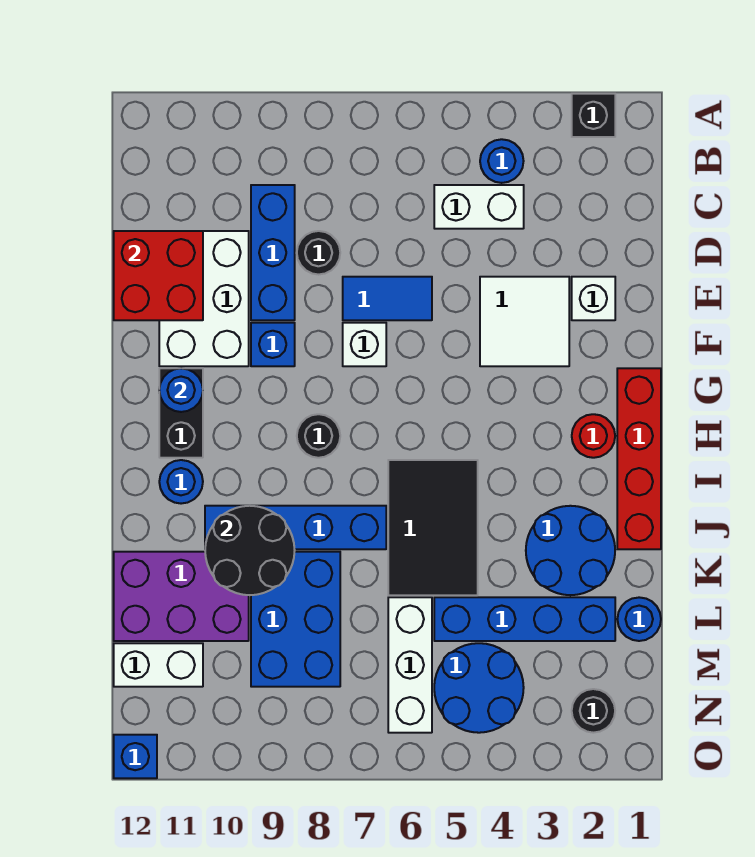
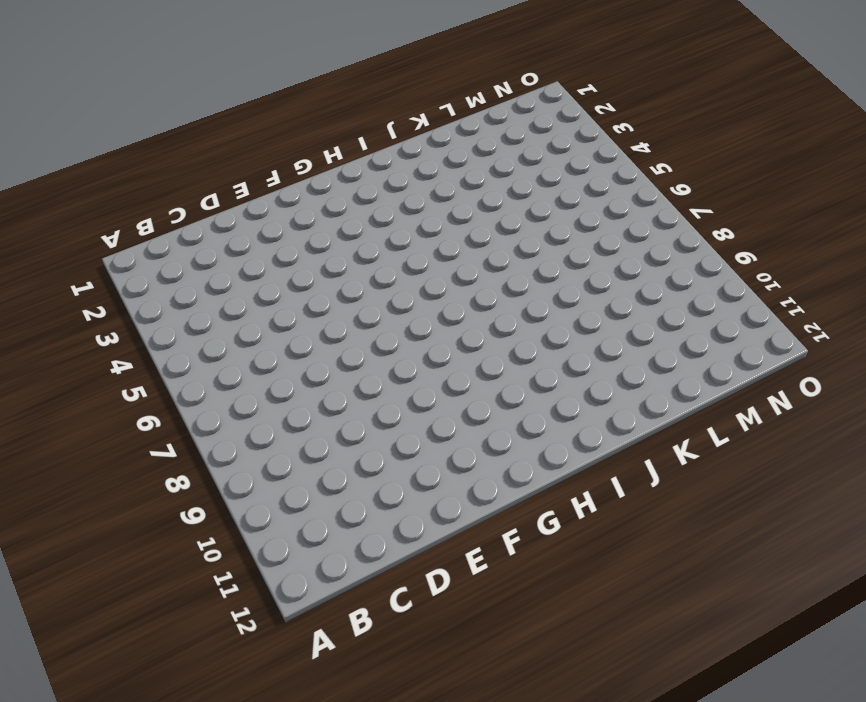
none -> black brick A2 level 1
none -> blue round brick B4 level 1
none -> white brick C4:C5 level 1
none -> blue brick C9:E9 level 1

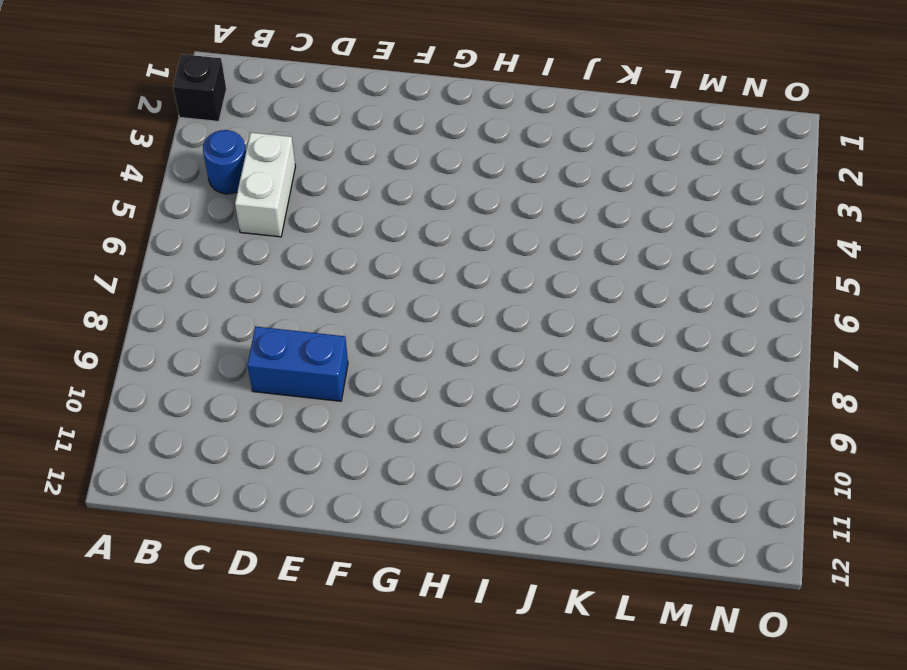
blue brick D9:E9 level 1 -> blue brick C9:E9 level 1
none -> black round brick D8 level 1
none -> white brick D10:F11 level 1
none -> white brick E2 level 1
none -> white tile E3:F4 level 1

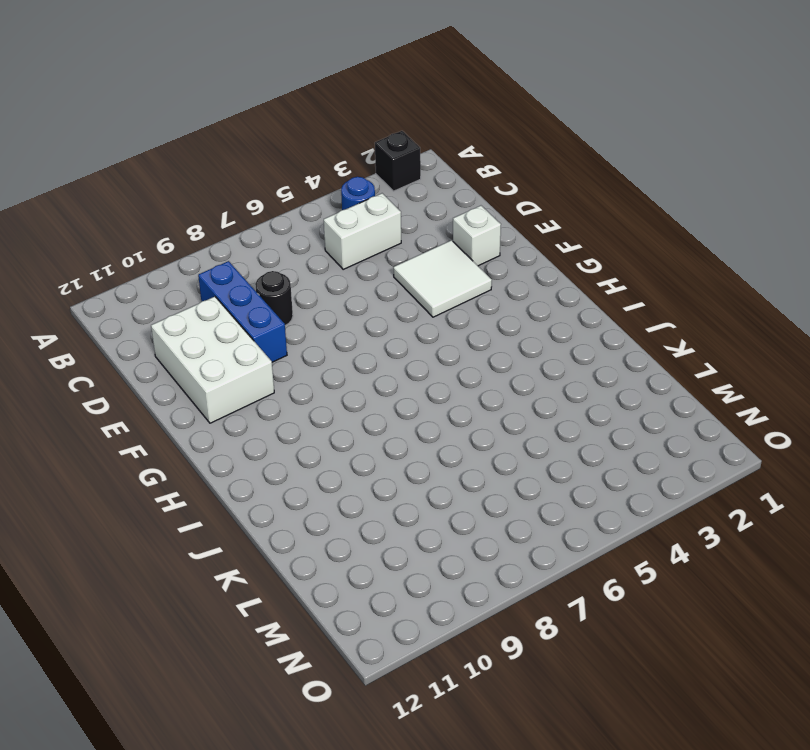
none -> blue tile E6:E7 level 1
none -> white brick F7 level 1
none -> blue brick F9 level 1
none -> red brick G1:J1 level 1

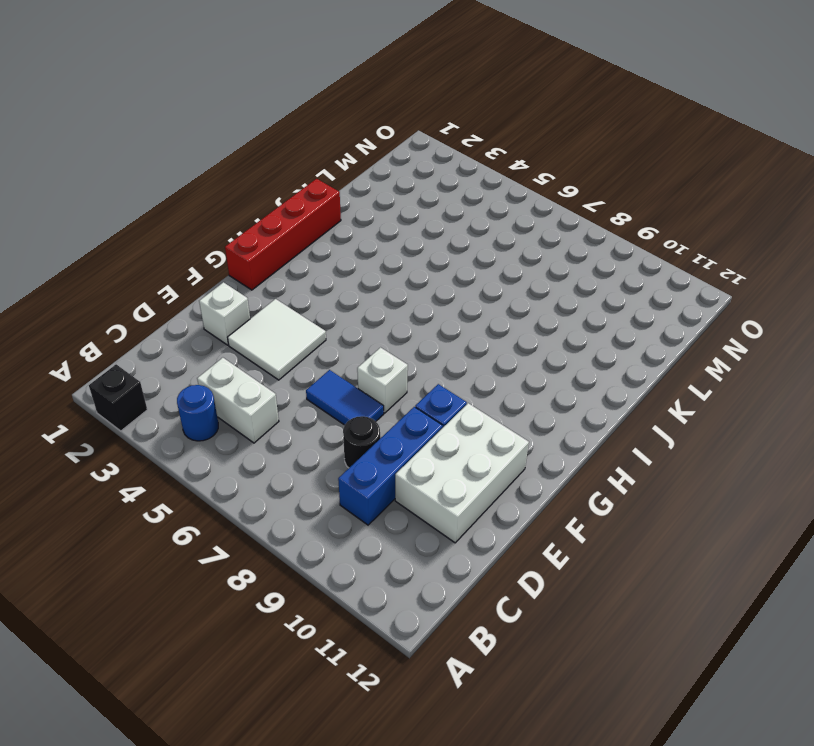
none -> black brick G11:H11 level 1
none -> red round brick H2 level 1
none -> black round brick H8 level 1
none -> black tile I5:K6 level 1

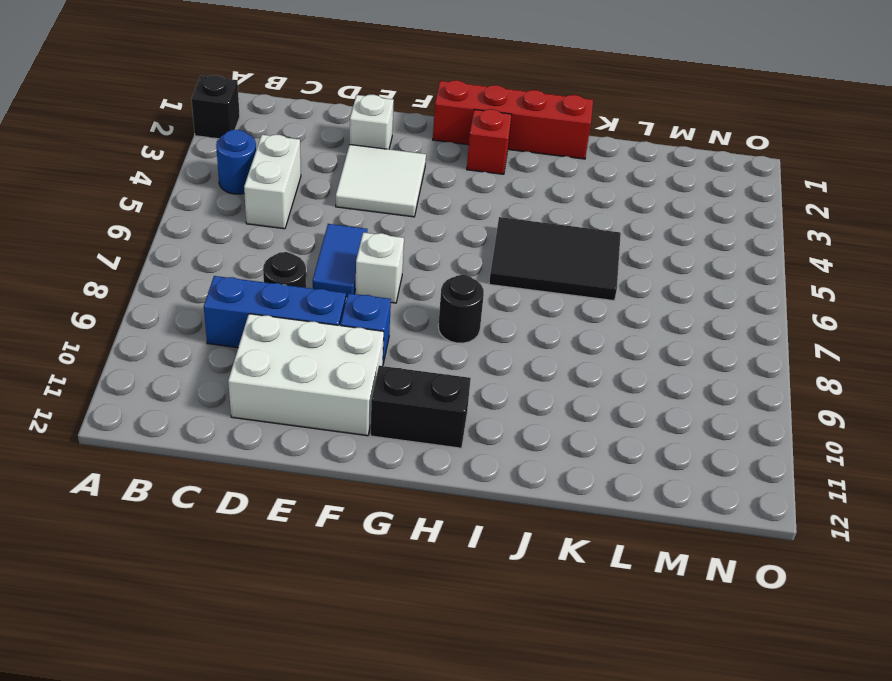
red brick H2 level 1 -> red round brick H2 level 1
none -> blue round brick I11 level 1
none -> blue round brick J2:K3 level 1
none -> blue brick J7:J10 level 1
none -> blue brick K8:M9 level 1

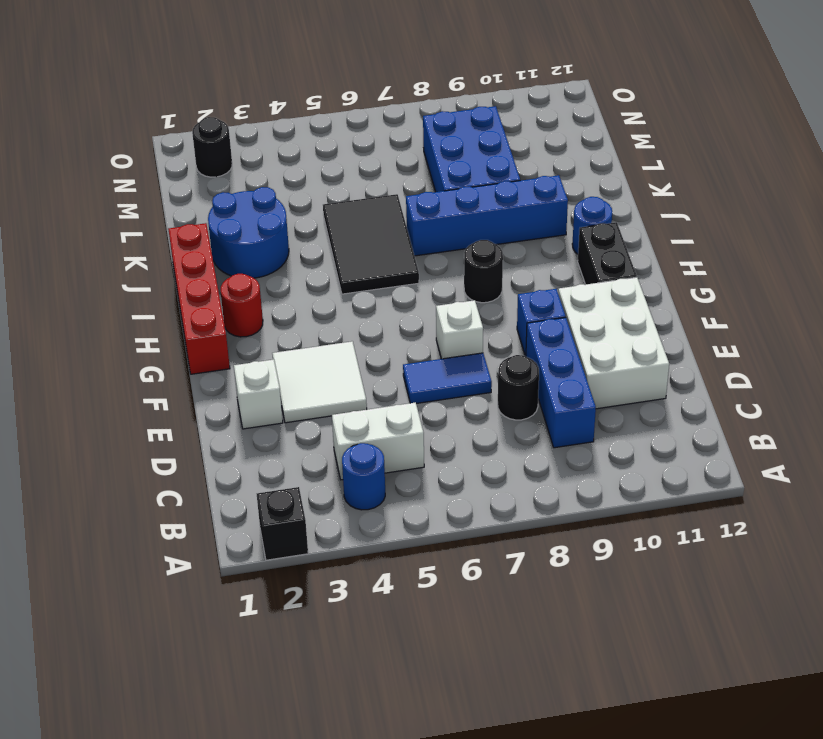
none -> purple brick K10:L12 level 1
none -> blue round brick L1 level 1
none -> blue brick L2:L5 level 1
none -> white brick L6:N6 level 1

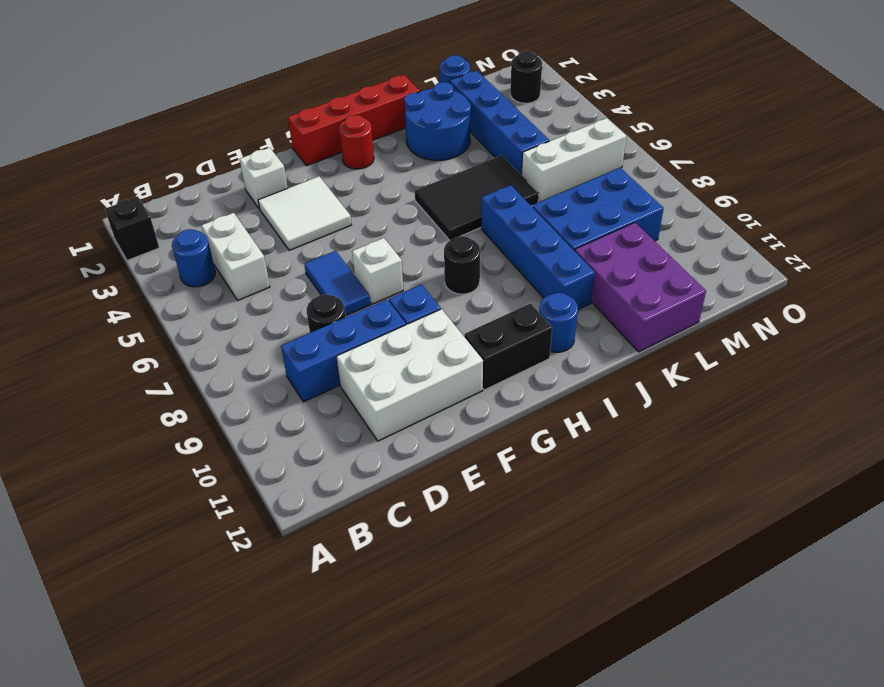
none -> blue round brick M4:N5 level 1
none -> white brick M11:M12 level 1
none -> blue brick O12 level 1
none -> red brick D11:E12 level 2

